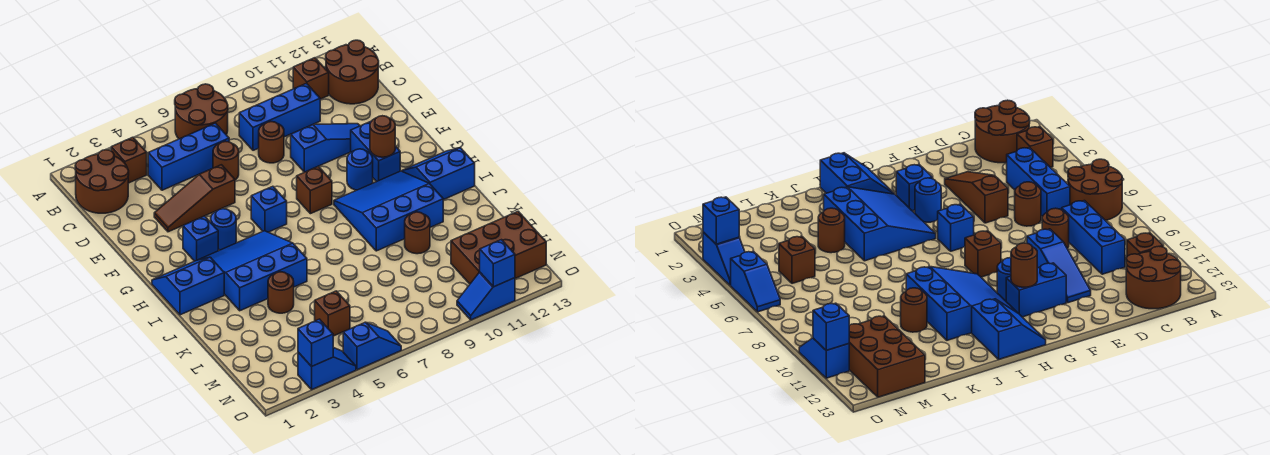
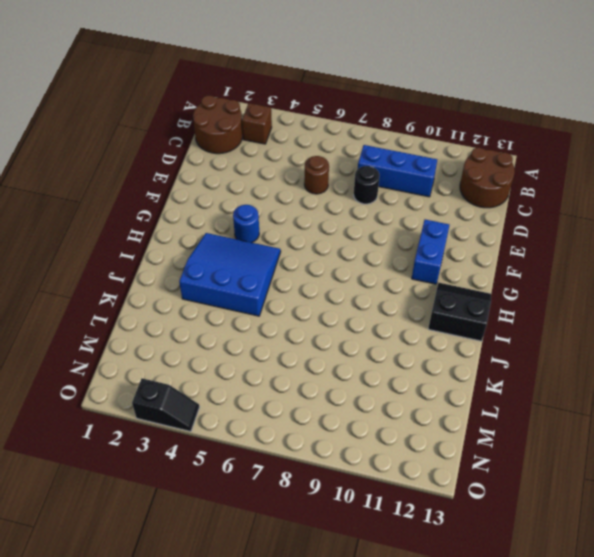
black round brick D8 level 1 -> brown round brick D8 level 1
black slope H12:I13 level 1 top I -> blue slope H12:I13 level 1 top I
black slope O3:O4 level 1 top 3 -> blue slope O3:O4 level 1 top 3
none -> brown round brick A6:B7 level 1
none -> brown brick B11 level 1
none -> blue brick C4:C6 level 1
none -> brown slope E3:E5 level 1 top 5

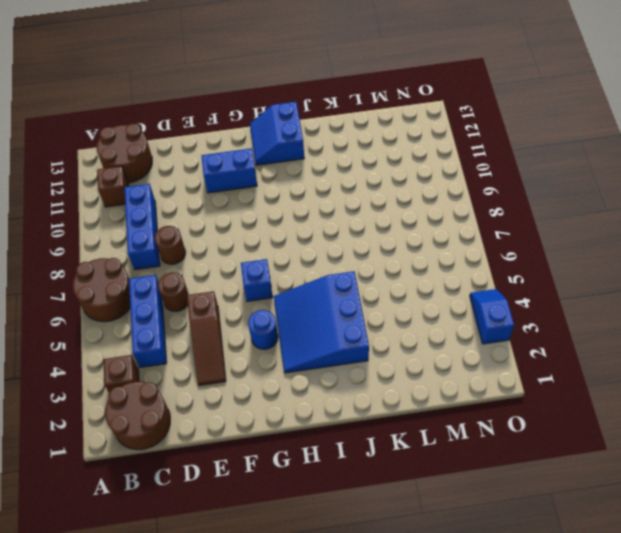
none -> blue slope E9:E11 level 1 top 9
none -> blue brick G3 level 1
none -> brown brick G8 level 1
none -> blue round brick G10 level 1

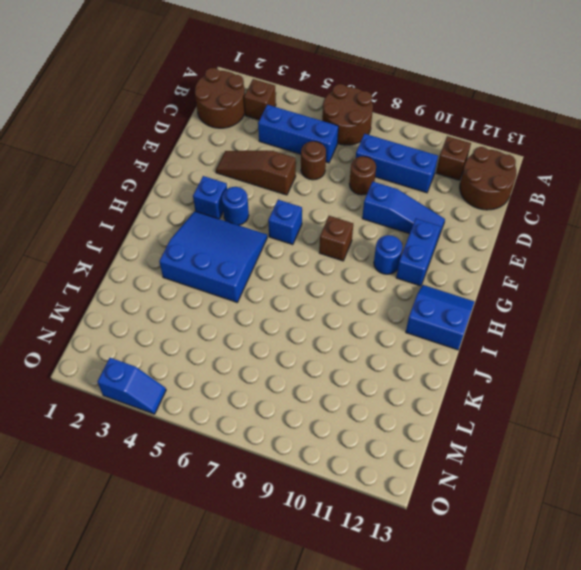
none -> blue slope H1:I2 level 1 top I
none -> blue slope H9:J11 level 1 top J
none -> brown round brick K4 level 1
none -> brown round brick K10 level 1

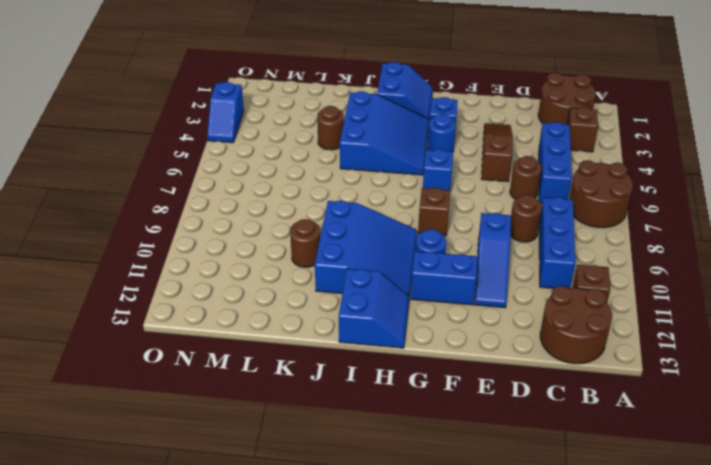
none -> brown brick M5 level 1
none -> brown brick M11:N13 level 1
none -> blue slope O5:O6 level 1 top 5
none -> blue slope O10:O11 level 1 top 11

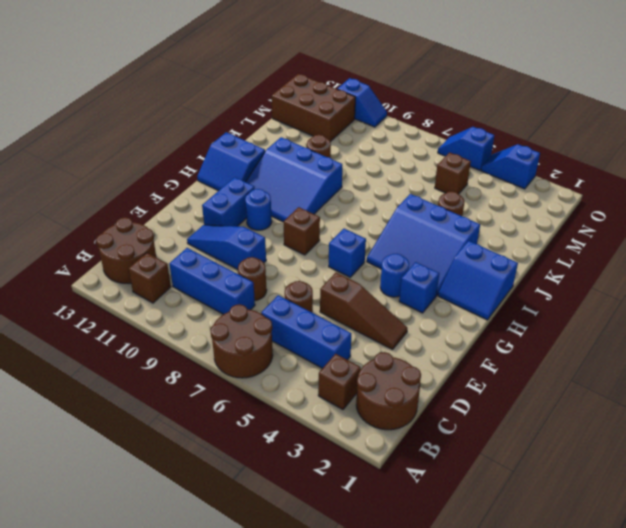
none -> brown round brick G11 level 2
none -> blue brick O3 level 2
none -> blue brick O11 level 2

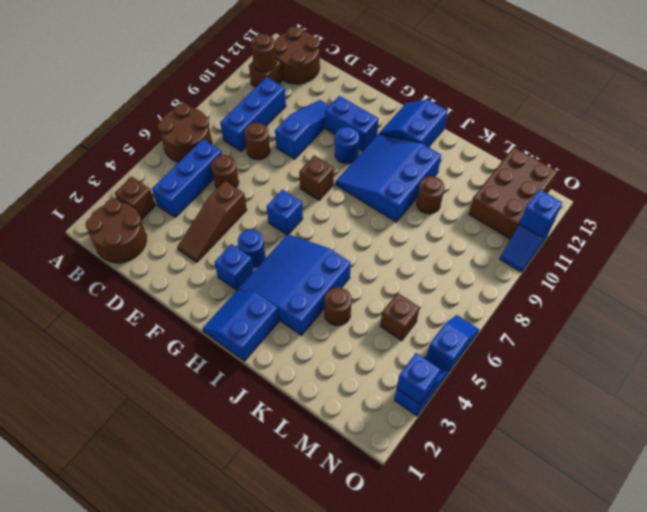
brown round brick B11 level 2 -> brown round brick G11 level 2

